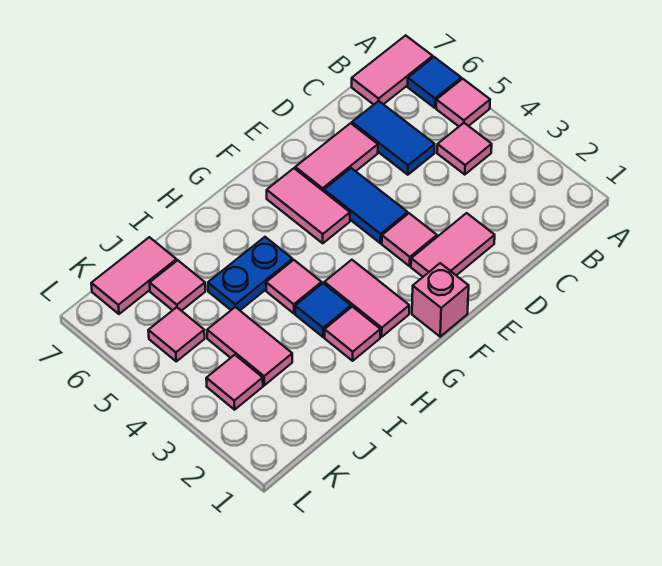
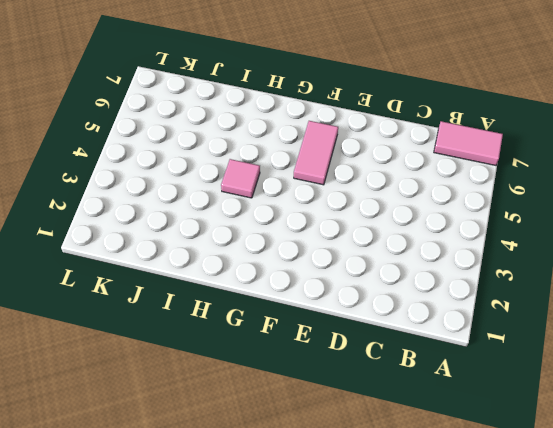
none -> pink tile A5 level 1
none -> blue tile A6 level 1
none -> pink tile B4 level 1

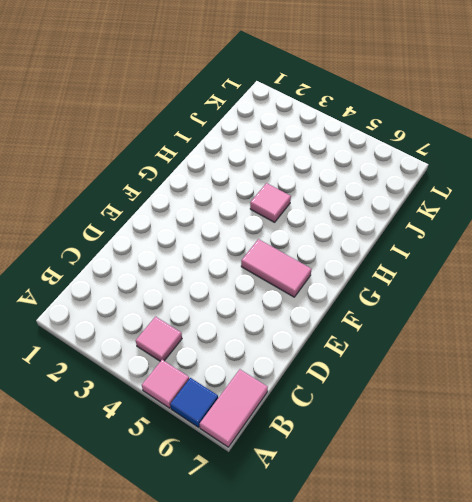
none -> blue tile C5:C6 level 1
none -> pink tile D2:E2 level 1
none -> pink tile D6:E6 level 1

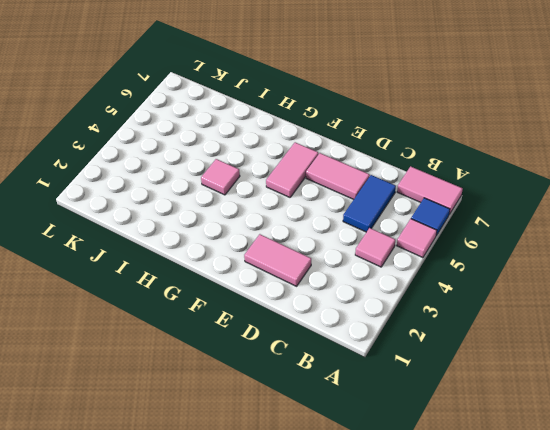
none -> pink tile E3 level 1
none -> blue tile E4:E5 level 1
none -> pink brick F1 level 1

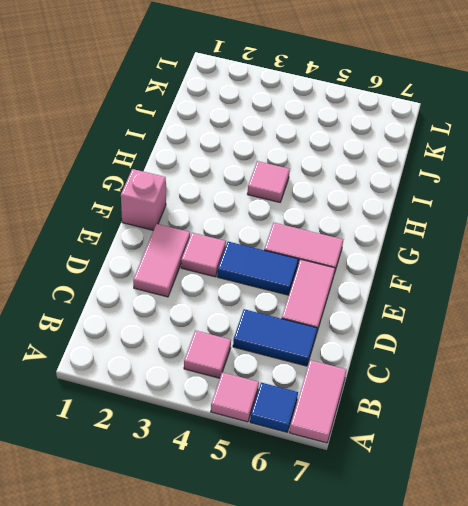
none -> pink tile G2:G3 level 1
none -> pink tile H2 level 1
none -> blue tile H3 level 1

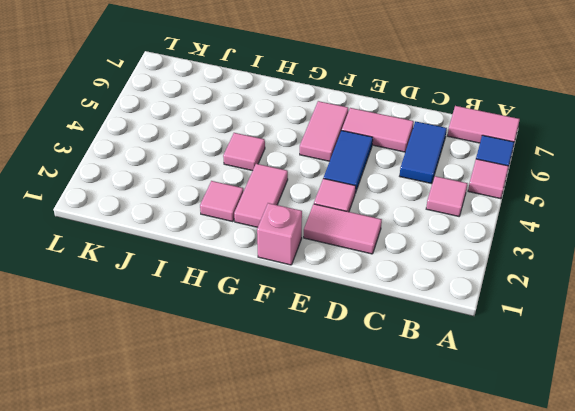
none -> blue tile H3 level 1
none -> blue plate H5:I5 level 1
none -> pink tile J3:J4 level 1

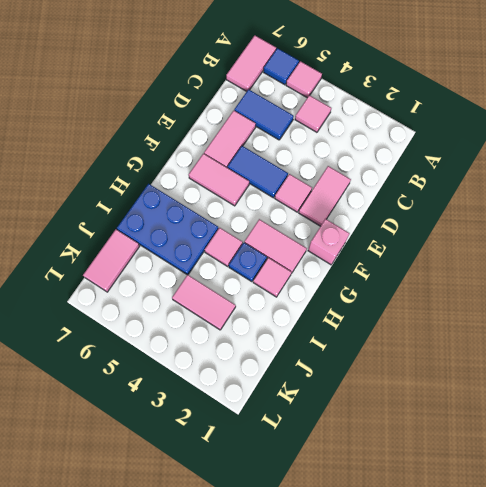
blue plate H3 level 1 -> blue tile H3 level 1
blue plate H5:I7 level 1 -> blue plate H5:I5 level 1
none -> pink tile J6 level 1
none -> pink tile K3 level 1
none -> pink tile K5 level 1

